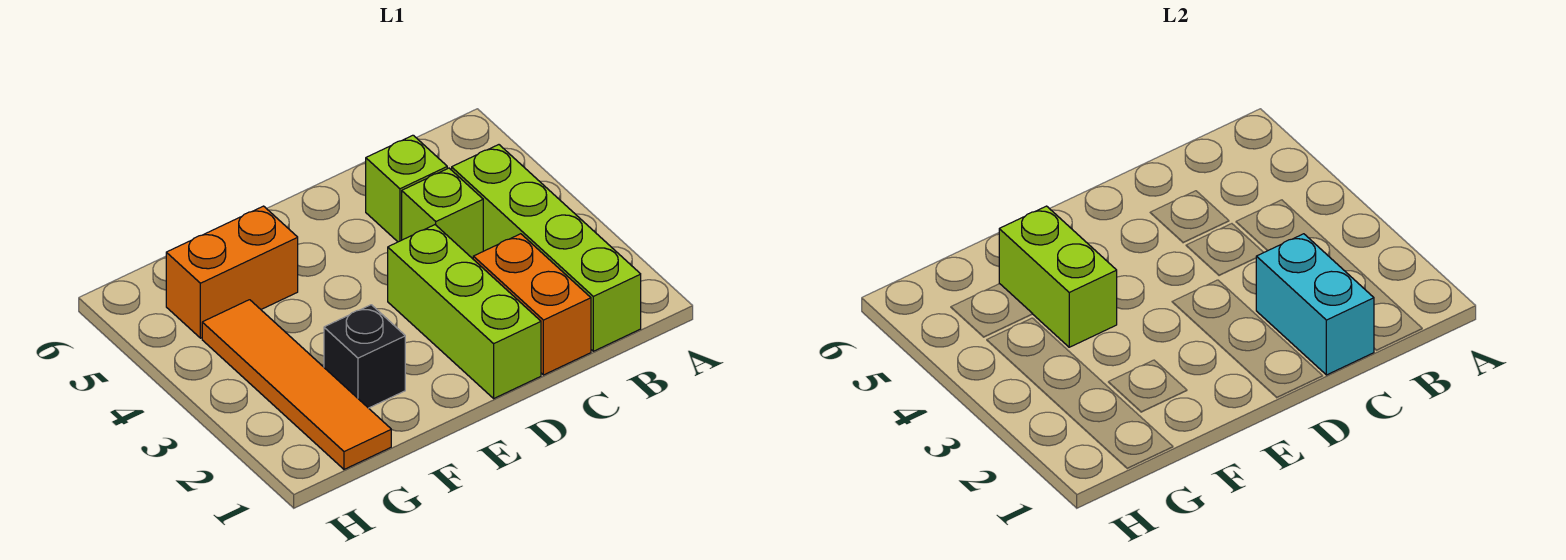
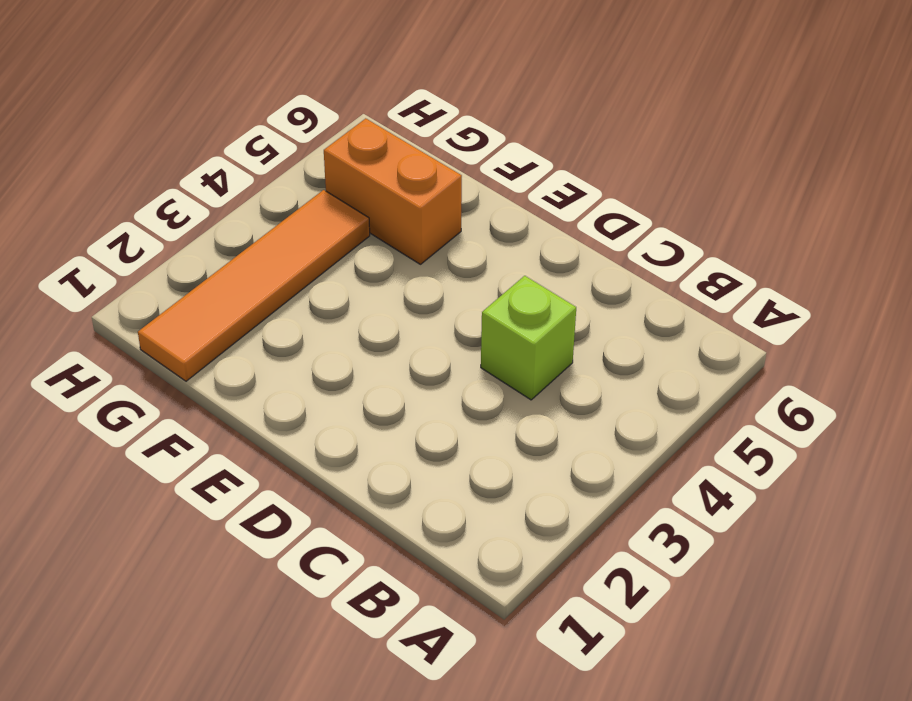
none -> lime brick B1:B4 level 1
none -> orange brick C1:C2 level 1

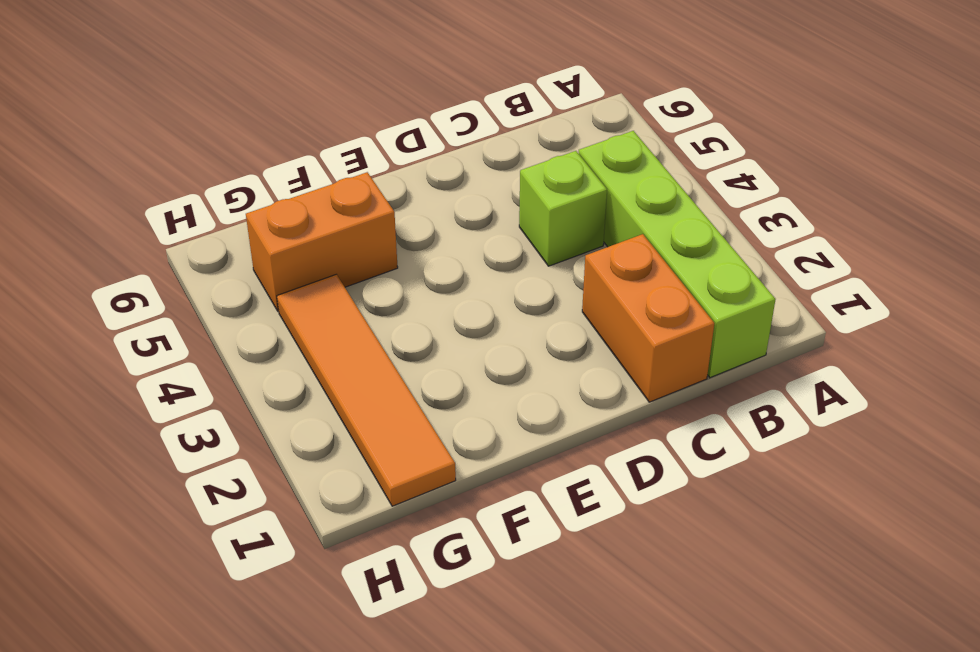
none -> lime brick C5 level 1
none -> lime brick D1:D3 level 1

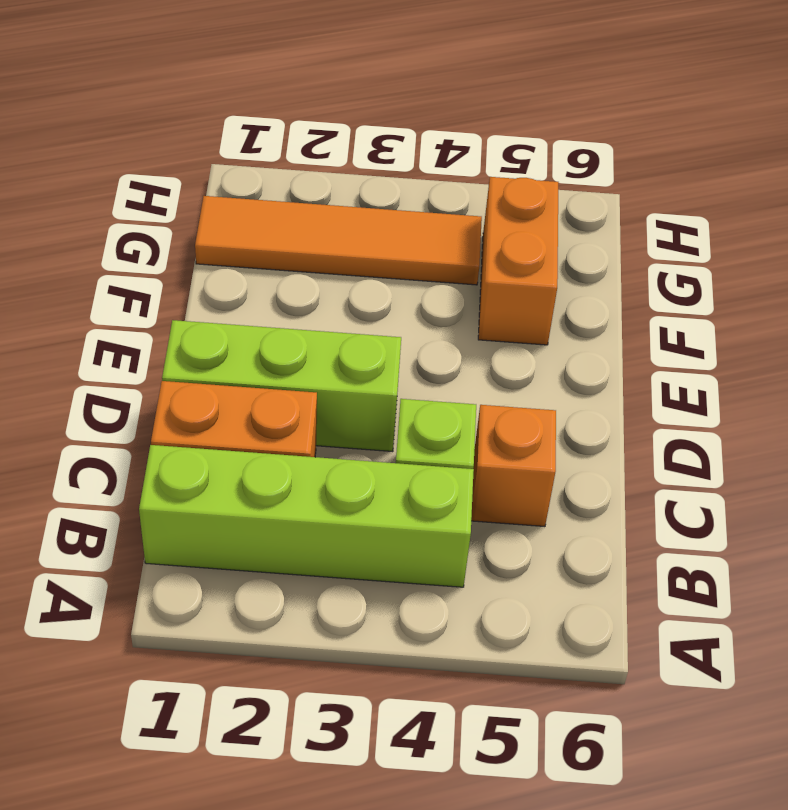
orange brick C5 level 1 -> lime brick C5 level 1
none -> black brick F2 level 1
none -> cyan brick C1:C2 level 2

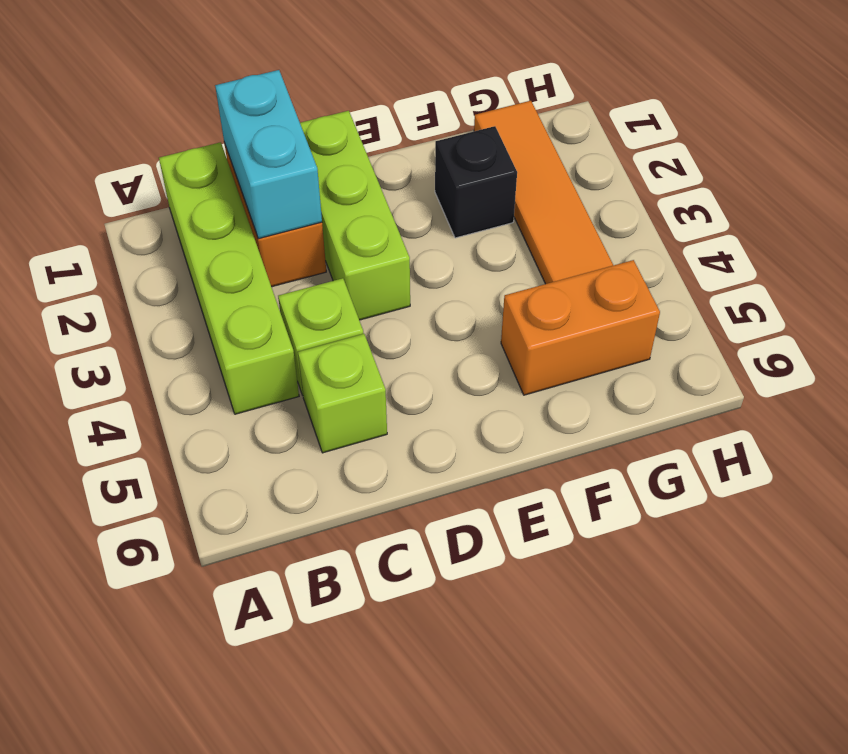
none -> lime brick F4:F5 level 2

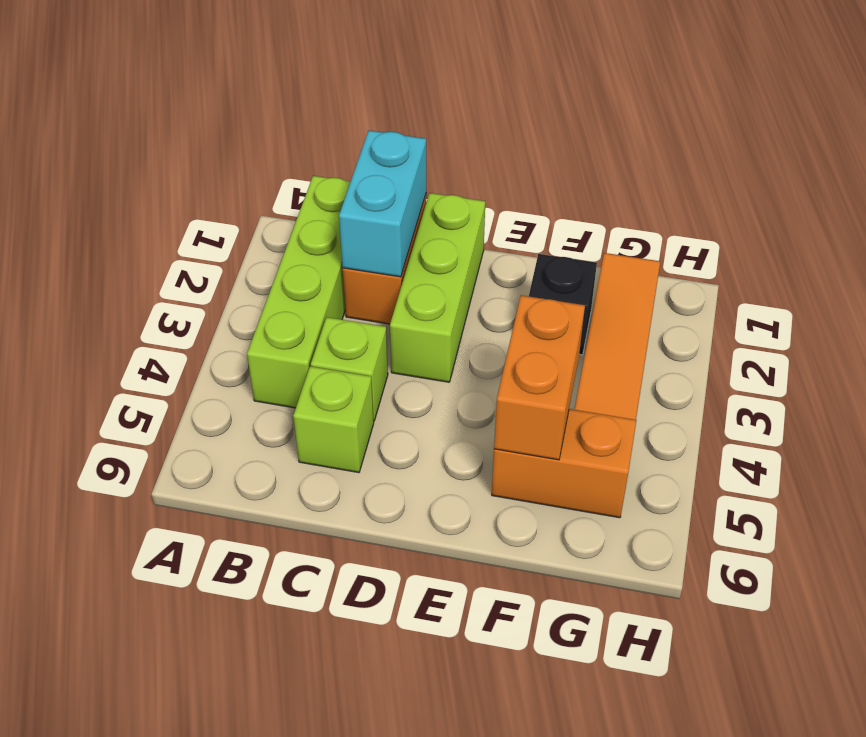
orange brick F4:F5 level 2 -> lime brick F4:F5 level 2

